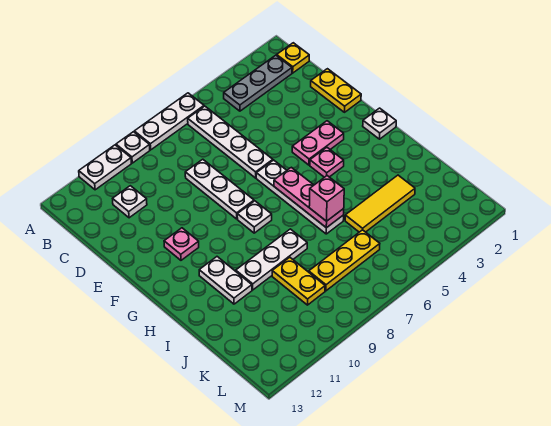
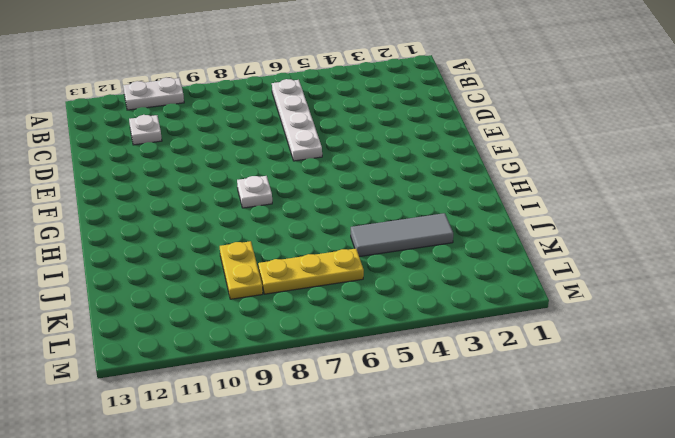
grey tile J3:J5 level 1 -> yellow tile J3:J5 level 1
none -> white plate A6:A8 level 1
none -> white plate A9 level 1
none -> yellow plate B1 level 1

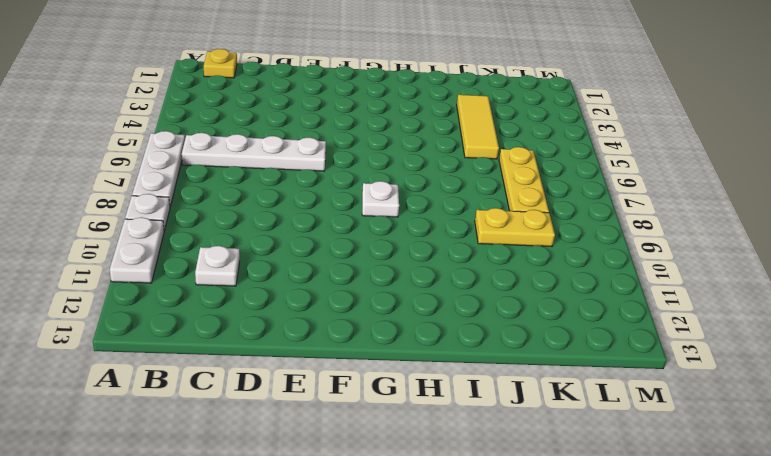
none -> grey plate B2:B4 level 1
none -> yellow plate D1:E1 level 1
none -> white plate D8:F8 level 1

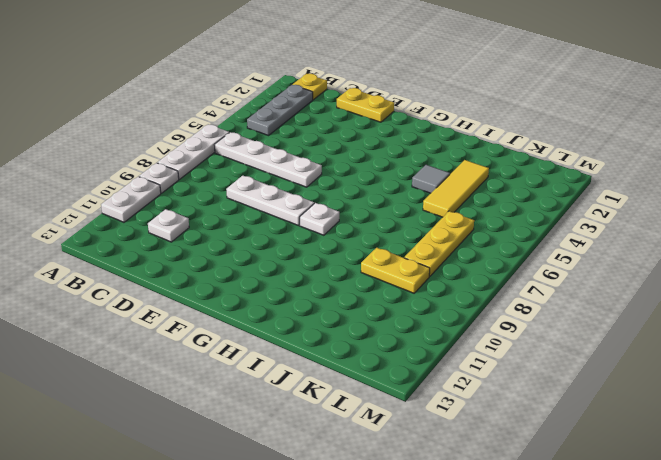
grey tile I4 level 1 -> none
none -> pink plate F3:F4 level 1
none -> white plate F6:I6 level 1
none -> pink plate F11 level 1

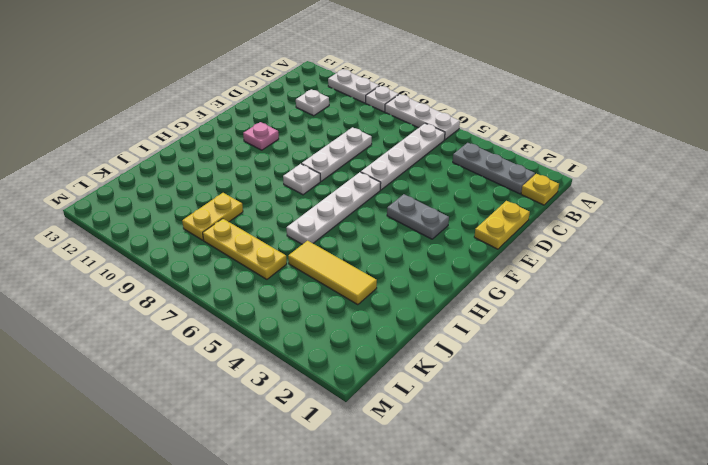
grey plate F3:F4 level 1 -> pink plate F3:F4 level 1
none -> white plate G1 level 1
none -> pink plate G4 level 1
none -> white plate H11:I11 level 1

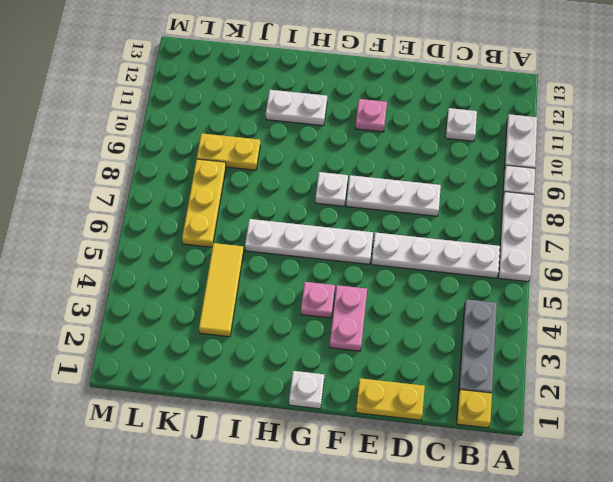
none -> white plate I8:I10 level 1
none -> pink plate G6:I6 level 2
none -> pink brick I6 level 3

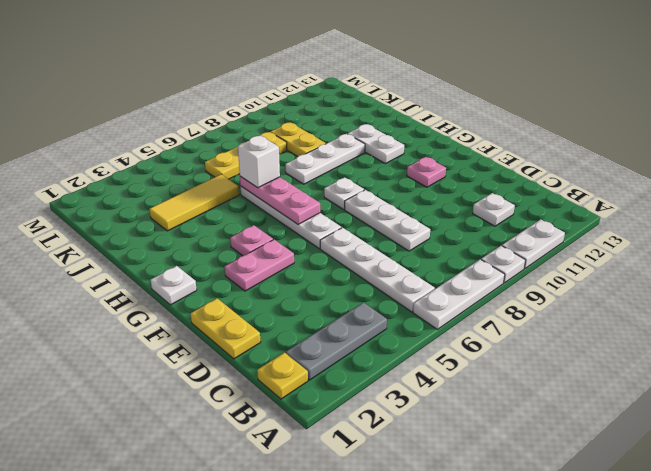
white brick I6 level 3 -> pink brick I6 level 3

